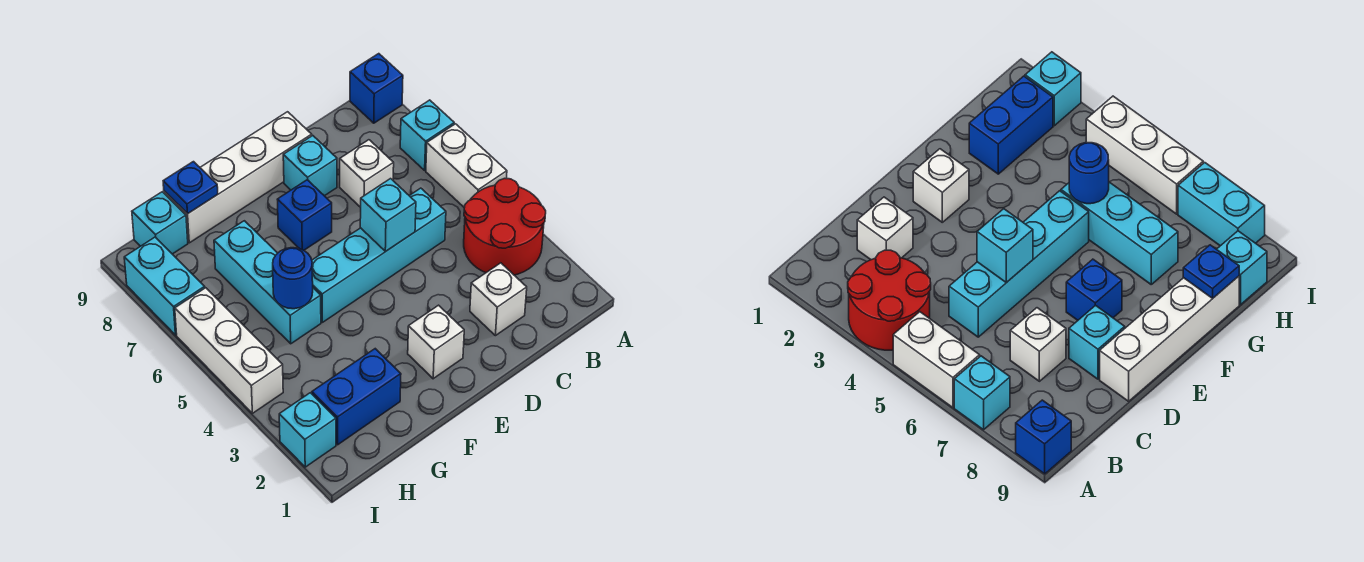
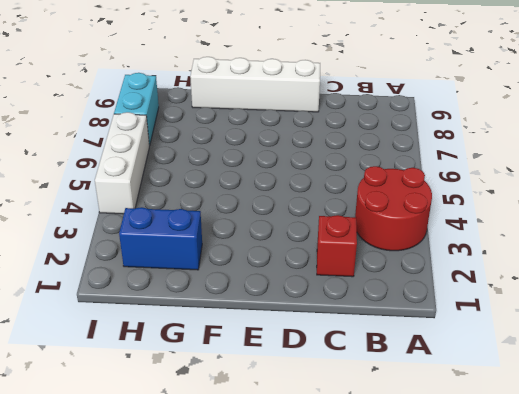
red brick C2 level 1 -> white brick C2 level 1
none -> white brick A5:A6 level 1
none -> cyan brick A7 level 1
none -> blue brick A9 level 1

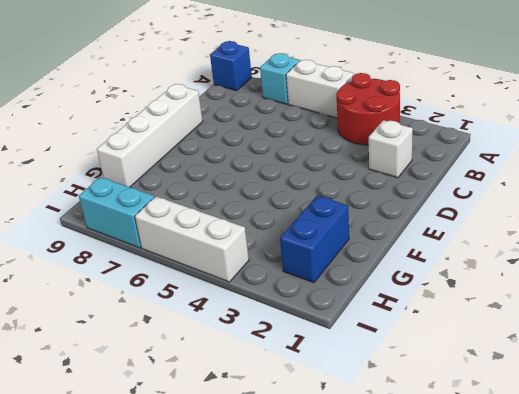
none -> cyan brick C5:F5 level 1
none -> white brick C7 level 1
none -> cyan brick D8 level 1

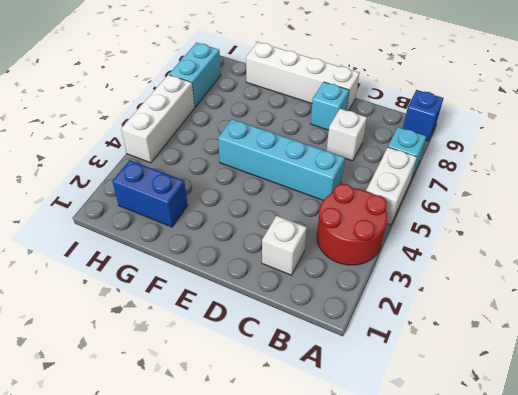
none -> white brick E2 level 1
none -> blue brick E7 level 1
none -> cyan brick G5:G7 level 1

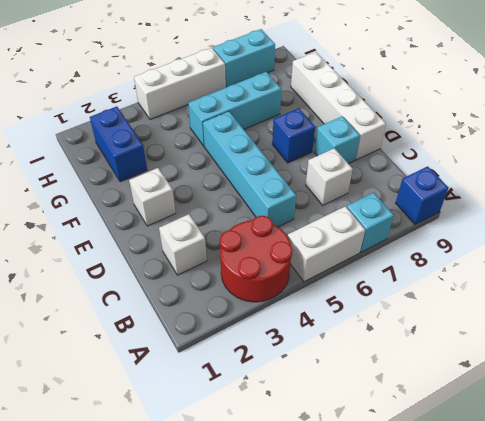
none -> cyan brick H9 level 1
none -> cyan brick I2 level 1
none -> cyan brick D5 level 2

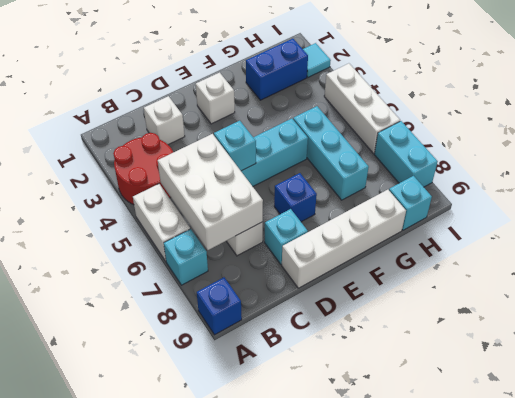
white brick B5:C7 level 2 -> none
cyan tile I2 level 1 -> cyan brick I2 level 1
none -> blue round brick G5 level 2
none -> blue plate G9 level 2

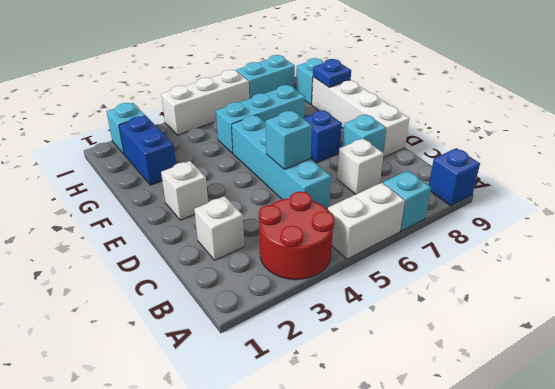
none -> blue round brick G5 level 2

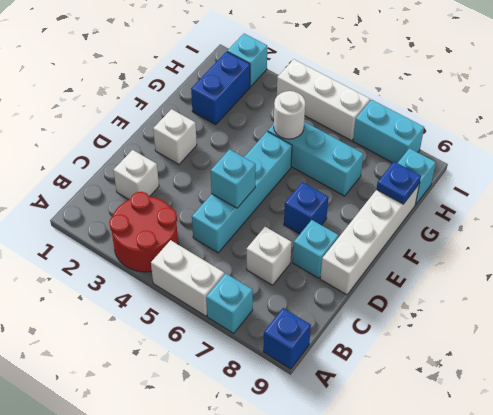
white round brick G5 level 2 -> blue round brick G5 level 2

